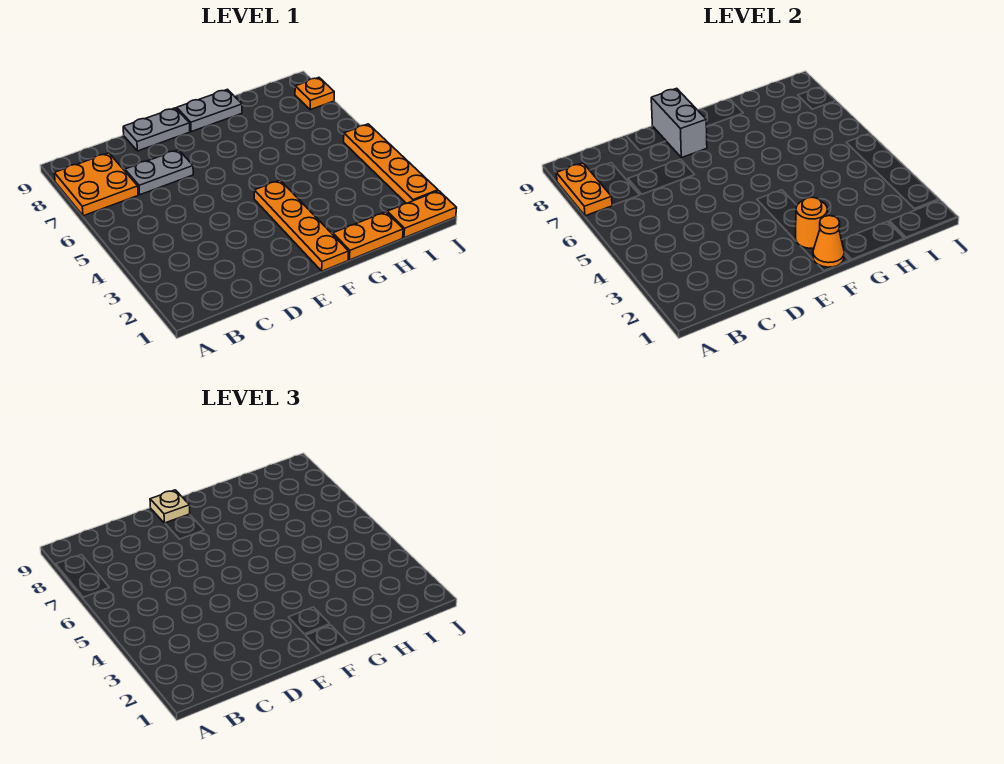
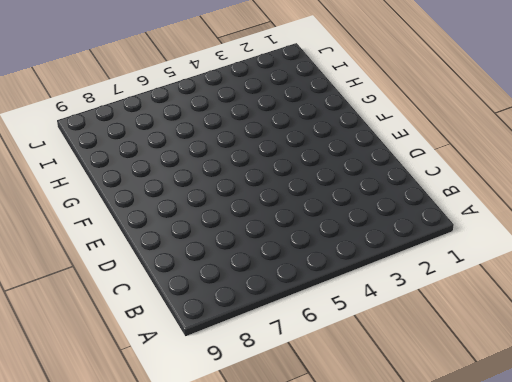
none -> orange plate A7:B8 level 1
none -> grey plate C7:D7 level 1
none -> grey plate D9:E9 level 1

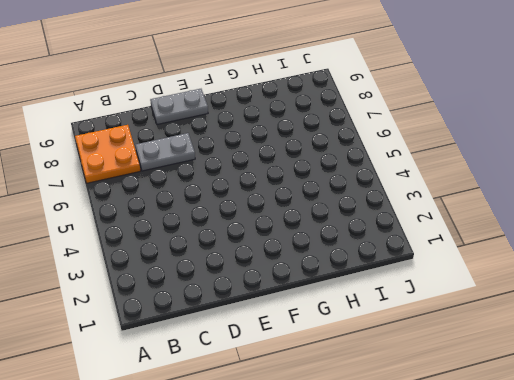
none -> orange plate F1:F4 level 1
none -> grey plate F9:G9 level 1
none -> orange plate G1:H1 level 1

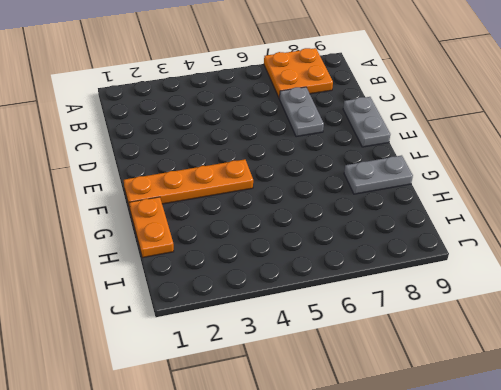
grey plate G8:G9 level 1 -> grey plate F9:G9 level 1
none -> orange plate I1:J1 level 1
none -> orange plate J2:J5 level 1
none -> orange plate J8 level 1

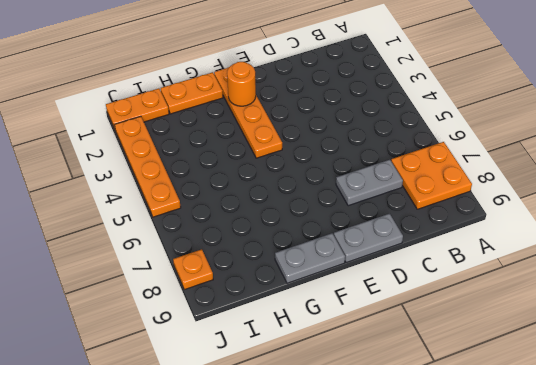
none -> orange plate A7:A8 level 2
none -> grey brick E8:E9 level 2
none -> orange cone F1 level 2

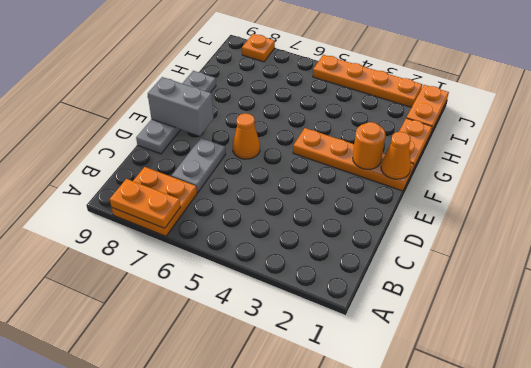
orange cone E6 level 1 -> none
none -> tan plate E9 level 3

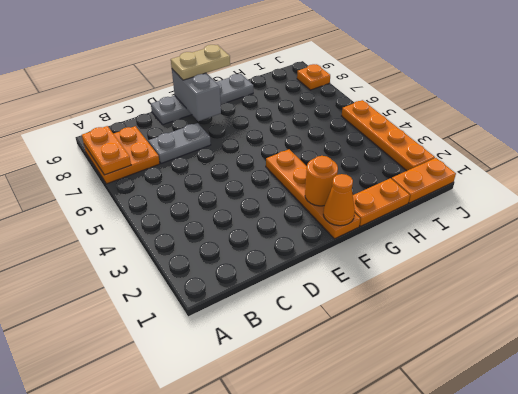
tan plate E9:F9 level 3 -> tan plate E9 level 3

